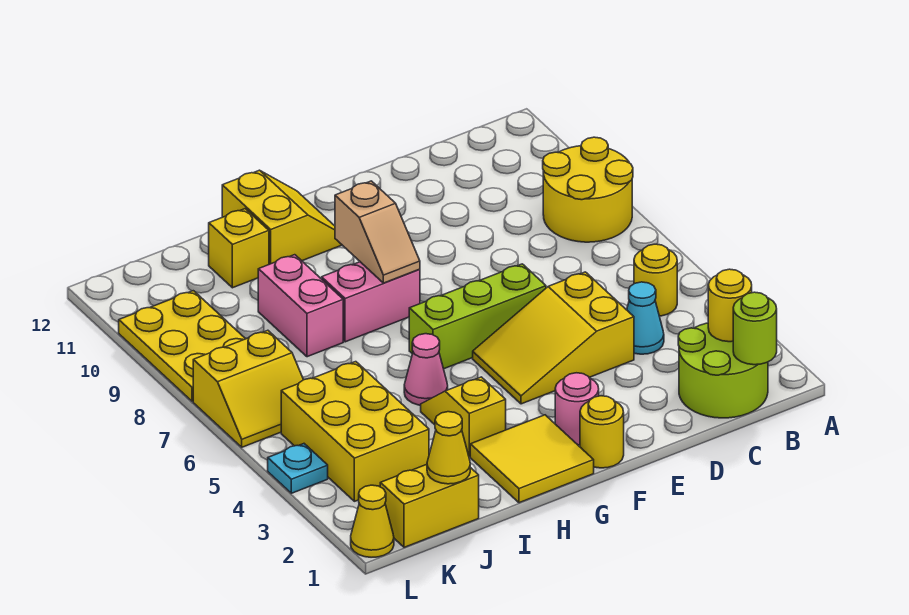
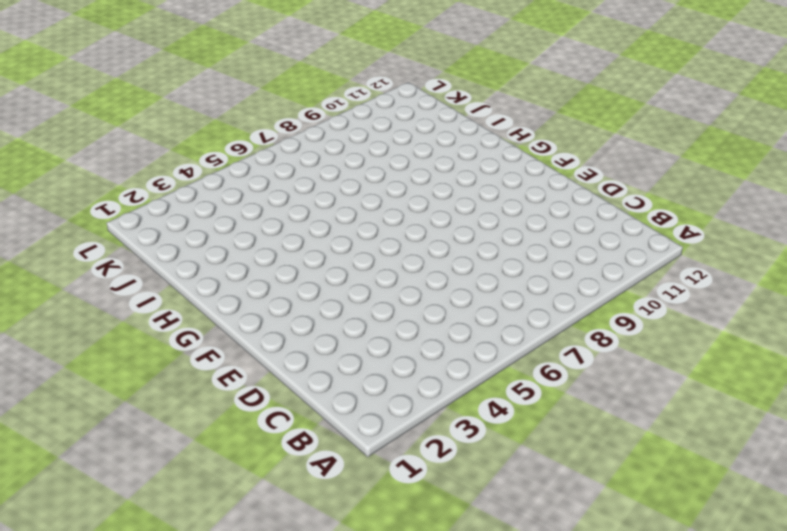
none -> yellow round brick A8:B9 level 1
none -> lime round brick B1:C2 level 1
none -> yellow round brick B5 level 1

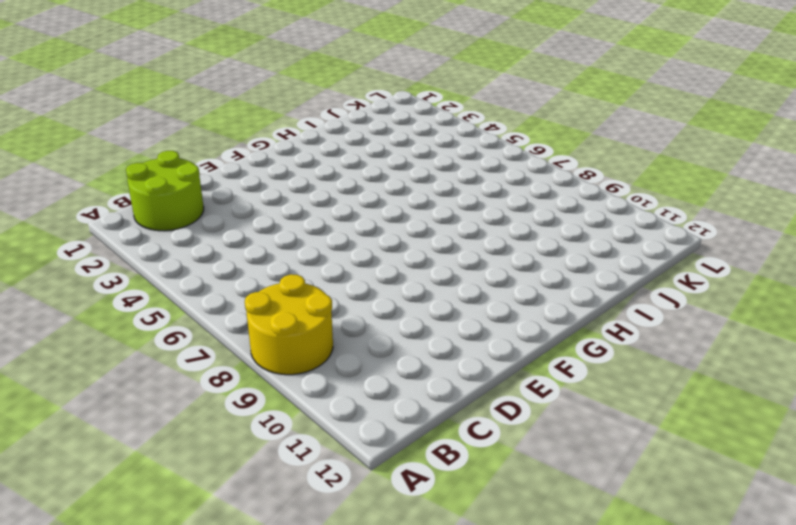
none -> yellow round brick B5 level 1
none -> cyan cone C4 level 1
none -> yellow slope D4:F5 level 1 top D

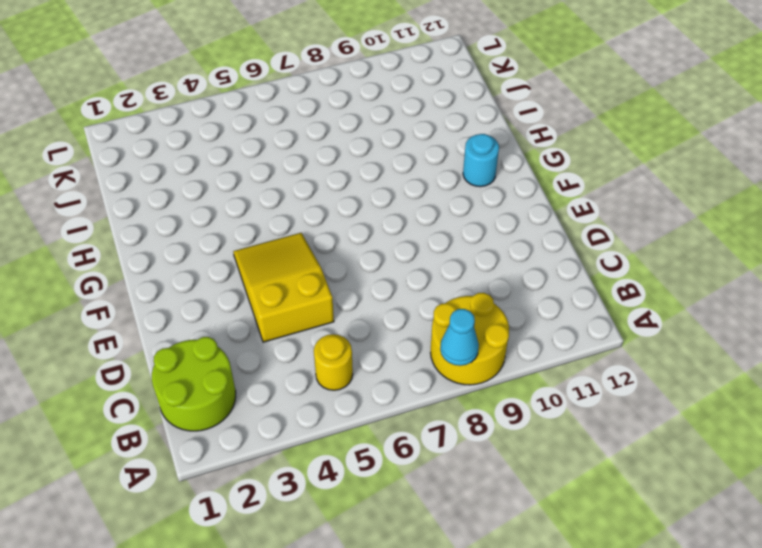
cyan cone A8 level 2 -> cyan cone C4 level 1
cyan round brick G11 level 1 -> yellow slope G11:H12 level 1 top H
none -> lime brick E6:G6 level 1
none -> yellow round brick F1 level 1
none -> pink round brick F2 level 1

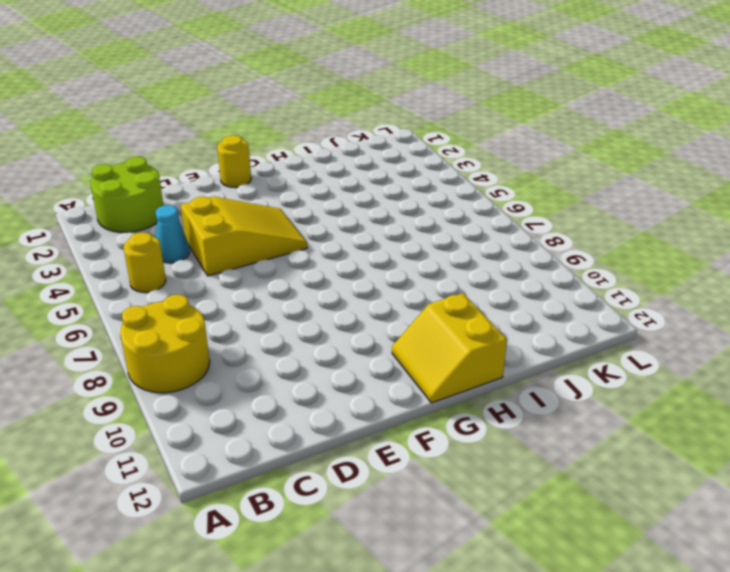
none -> lime brick E6:G6 level 1
none -> pink round brick F2 level 1
none -> yellow tile G1:H2 level 1

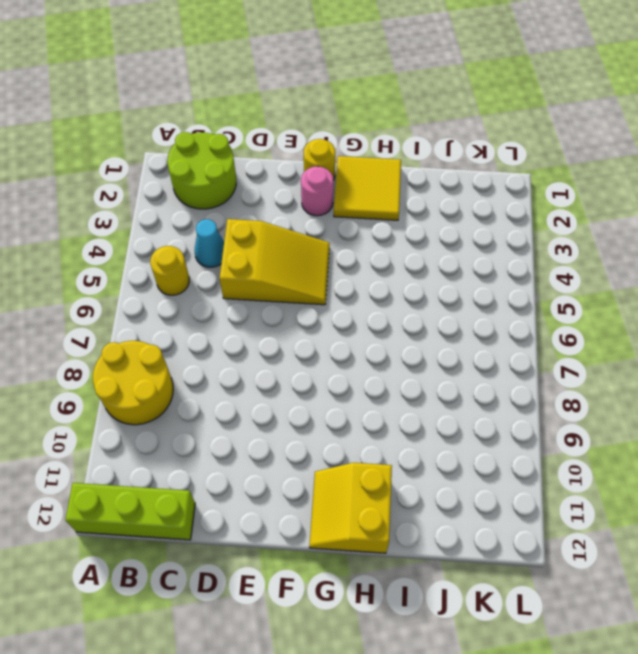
lime brick A12:C12 level 1 -> lime brick E6:G6 level 1
none -> pink brick G8:H8 level 1
none -> yellow slope H3:H4 level 1 top 3
none -> pink cone H5 level 1

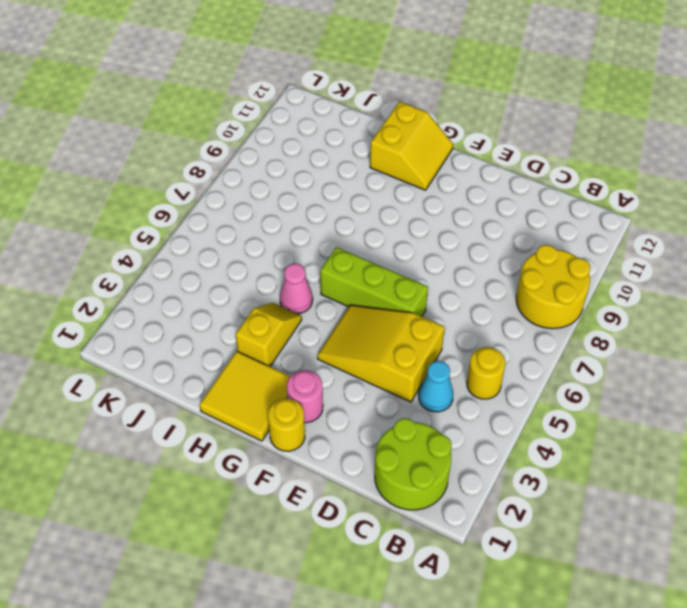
none -> pink brick G8:H8 level 1
none -> pink brick I8:I9 level 1
none -> yellow brick I11 level 1

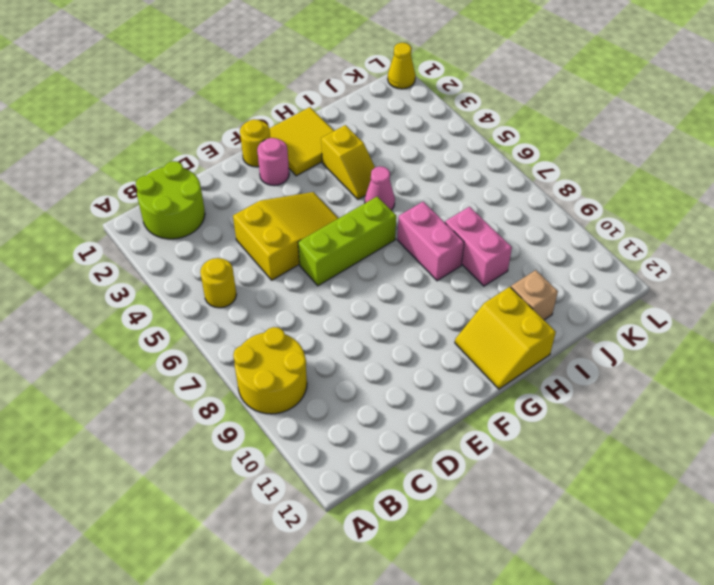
pink brick H7:H8 level 1 -> pink brick G8:H8 level 1
tan brick I11 level 1 -> yellow brick I11 level 1
none -> cyan cone C4 level 1
none -> yellow brick J1:K1 level 1
none -> yellow brick J3:K5 level 1

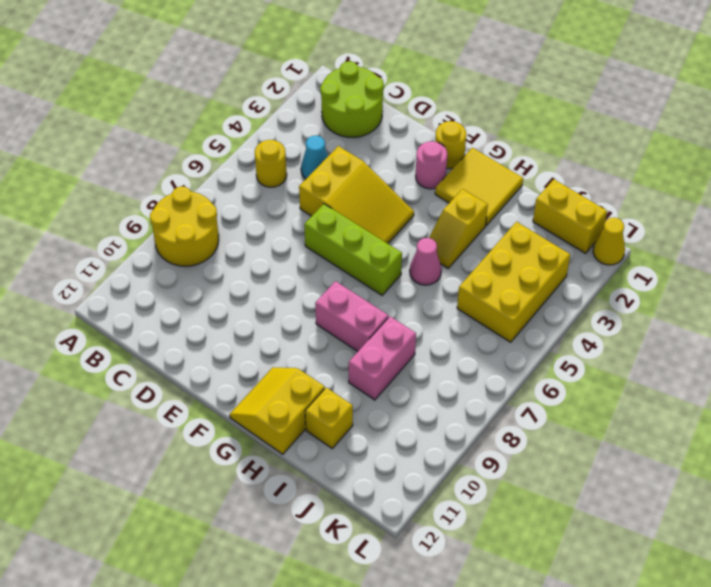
none -> yellow slope K6:L7 level 1 top 7
none -> yellow plate K8:L10 level 1
none -> cyan plate L4 level 1

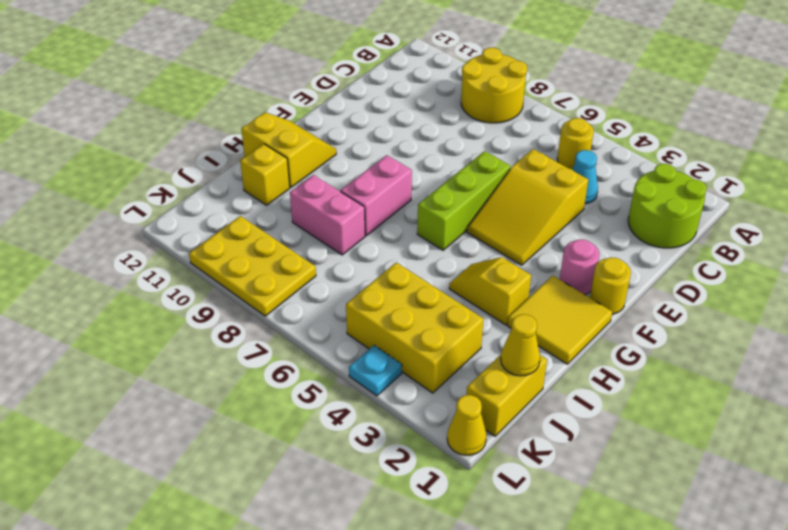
none -> pink cone H5 level 1
none -> yellow slope K6:L7 level 1 top 7
none -> lime round brick B1 level 2

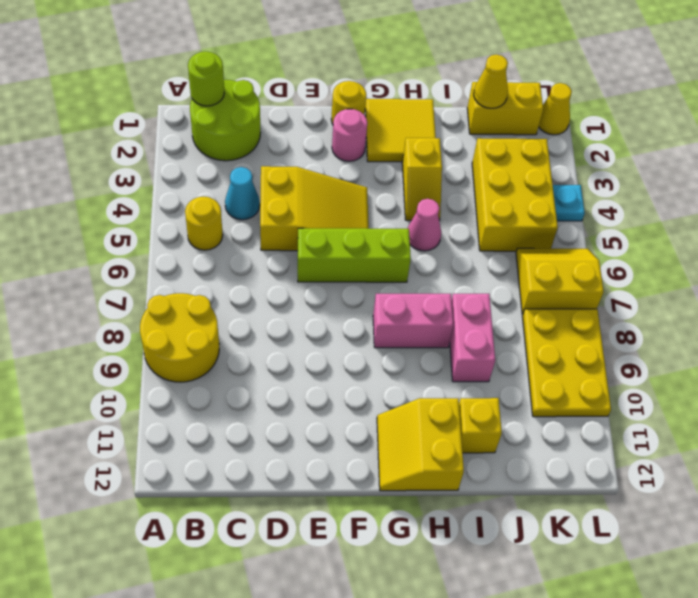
none -> yellow round brick B2 level 2
none -> tan slope G8:G9 level 2 top 9

